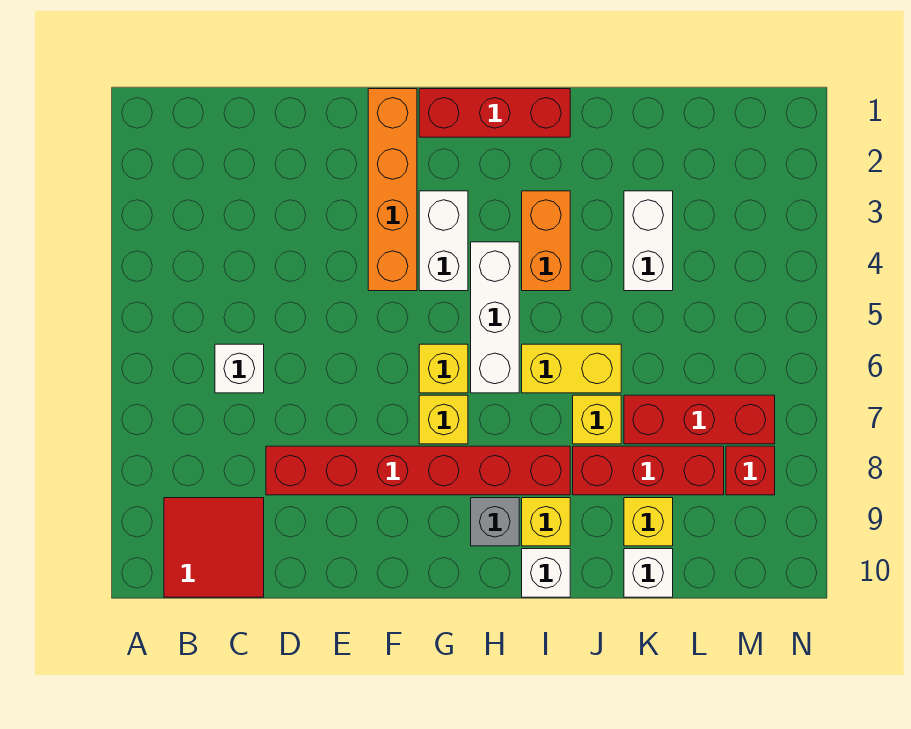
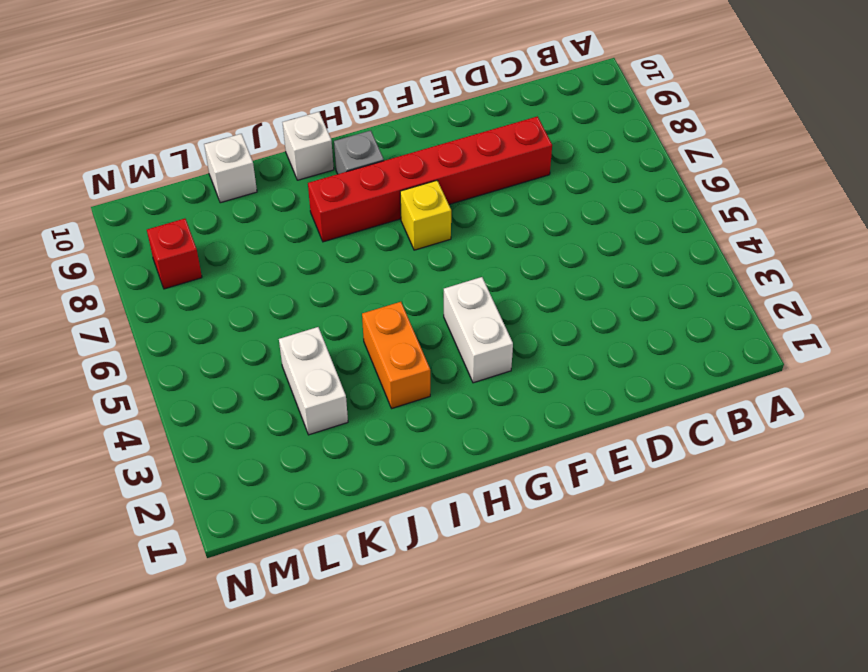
none -> red tile B9:C10 level 1
none -> white brick C6 level 1
none -> orange brick F1:F4 level 1

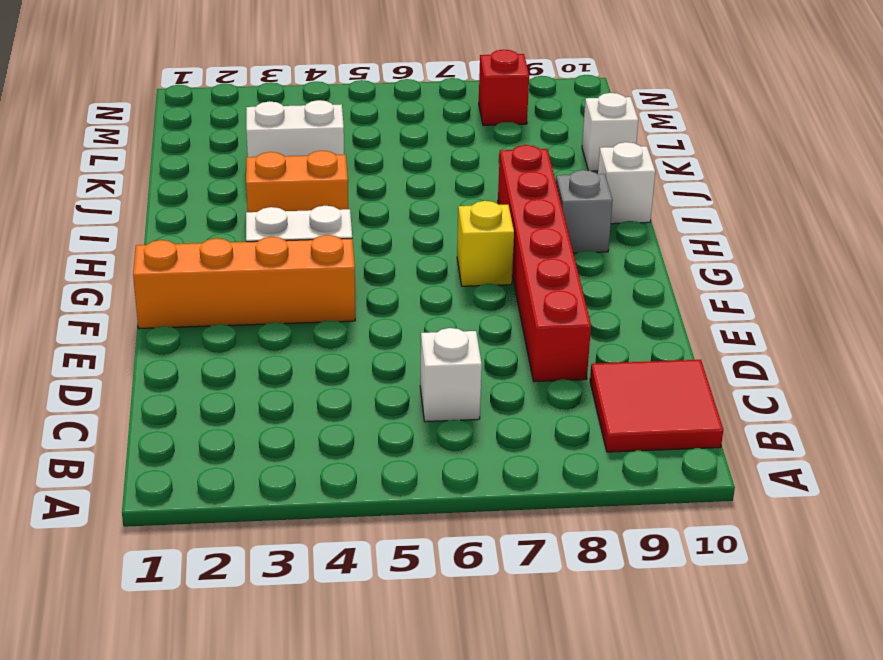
none -> red brick G1:I1 level 1
none -> yellow brick G6 level 1
none -> white brick H4:H6 level 1

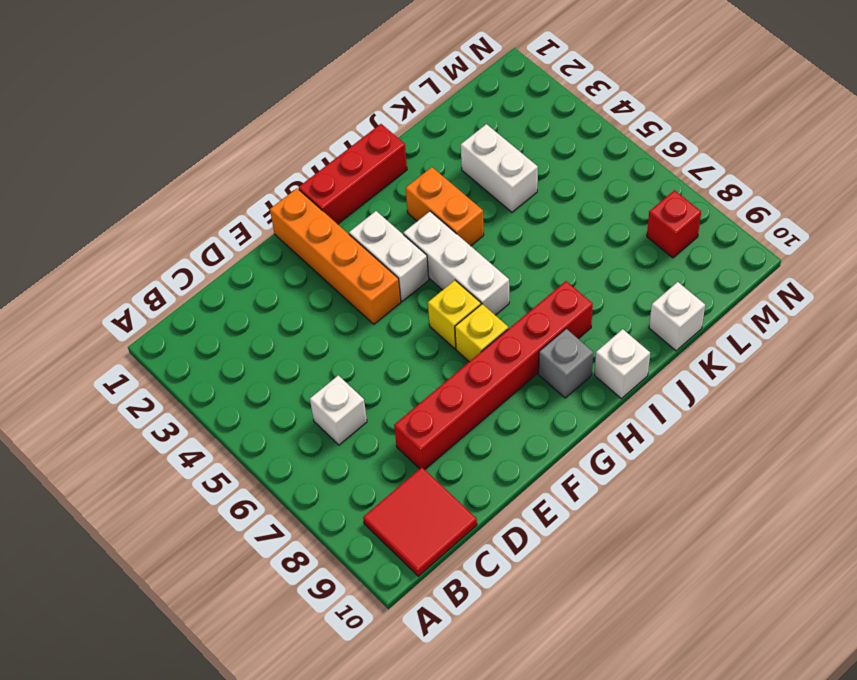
none -> yellow brick I6:J6 level 1
none -> yellow brick I9 level 1
none -> yellow brick J7 level 1

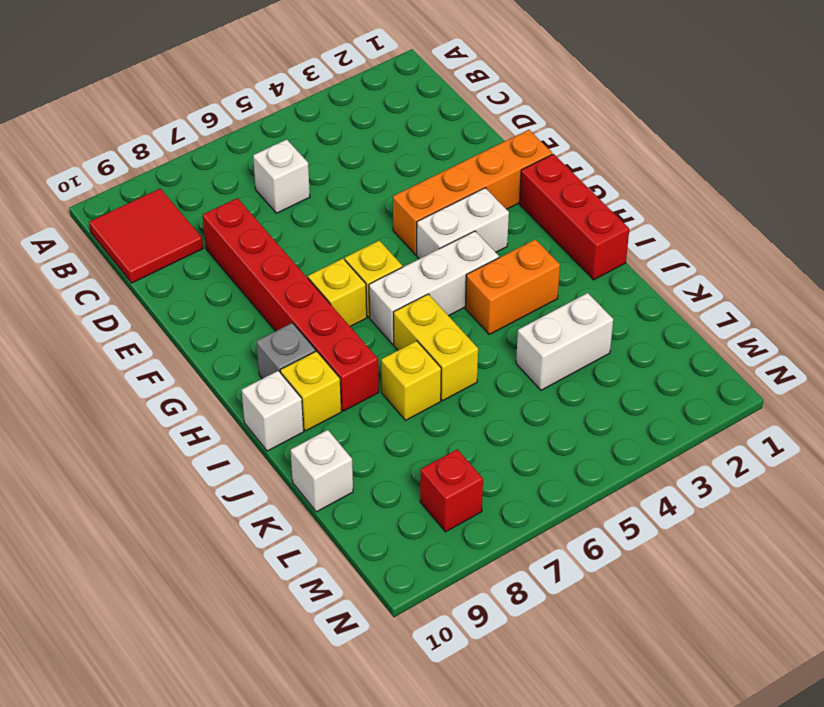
none -> red brick J8:L8 level 1
none -> red brick K7:M7 level 1
none -> yellow brick K9 level 1

